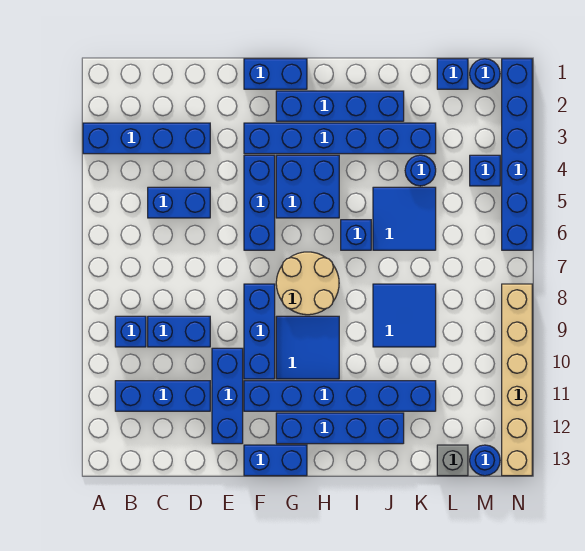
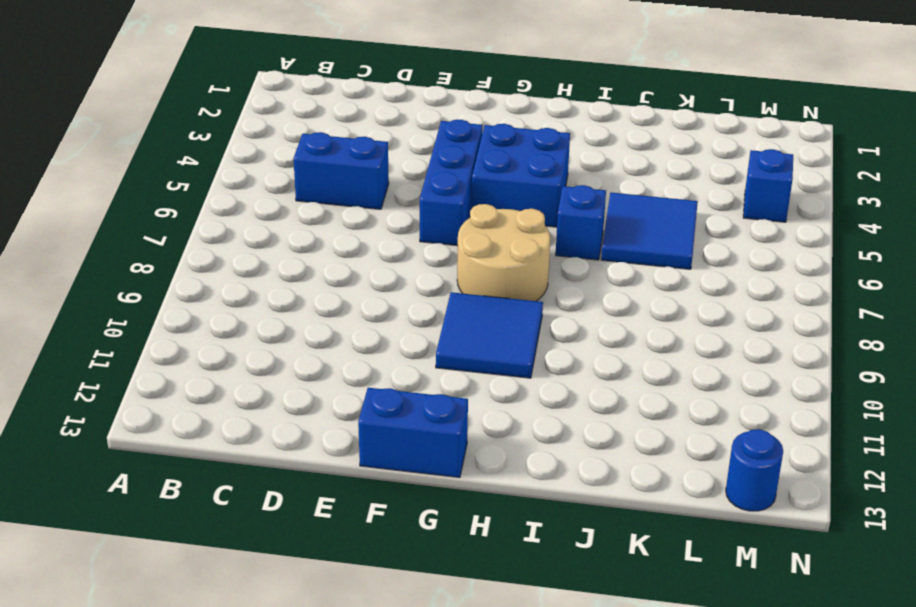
none -> blue brick A3:D3 level 1
none -> blue brick B9 level 1
none -> blue brick B11:D11 level 1

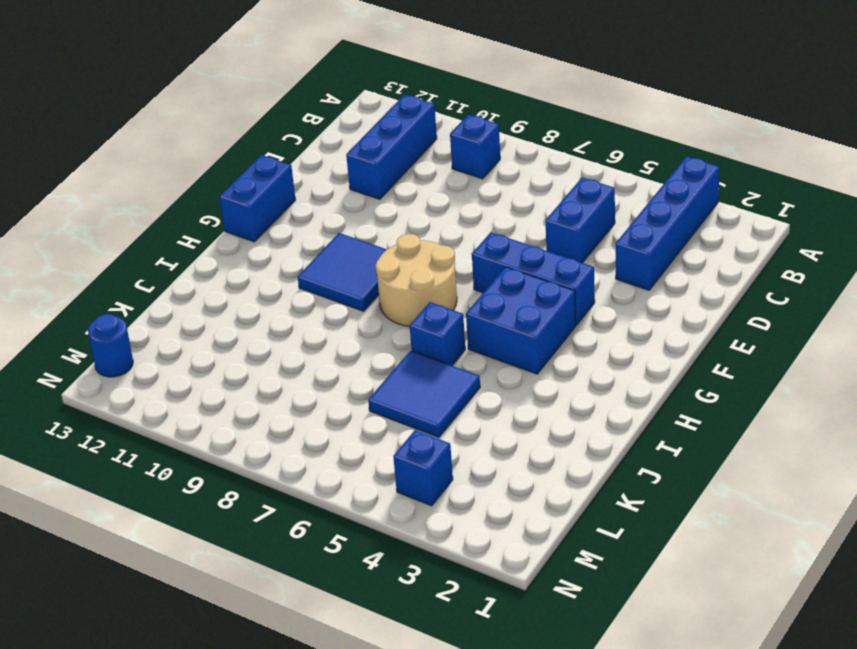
none -> blue brick C9:D9 level 1
none -> blue brick E10:E12 level 1
none -> blue brick F1:G1 level 1

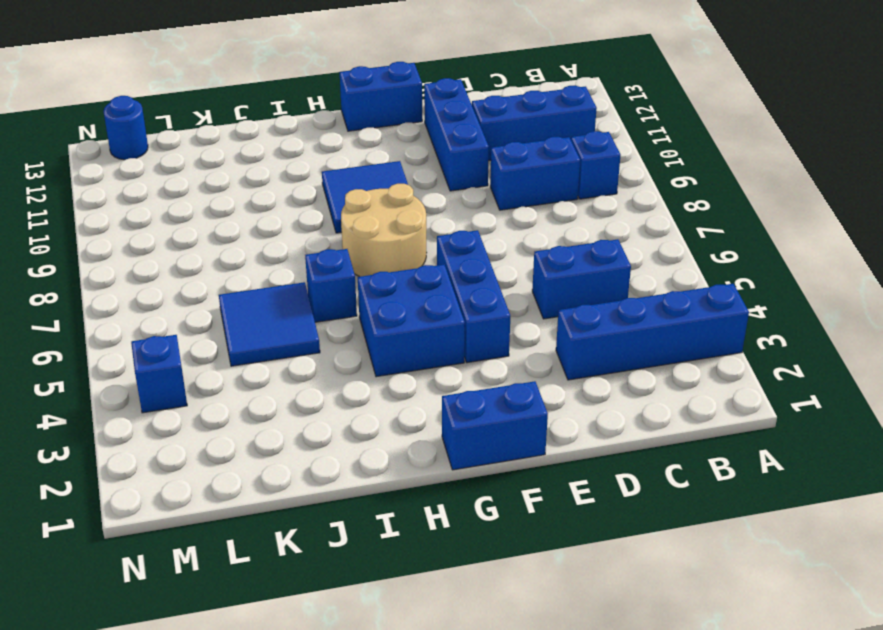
none -> blue brick F3:K3 level 1
none -> blue brick F8:F10 level 1
none -> blue brick F11:K11 level 1

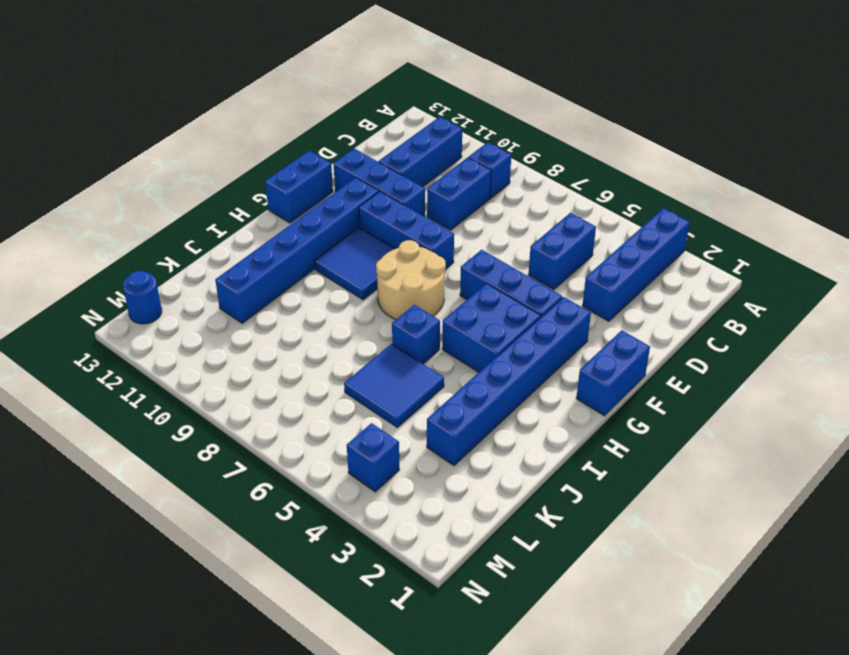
none -> blue brick G2:J2 level 1
none -> blue brick G12:J12 level 1
none -> blue tile J8:K9 level 1

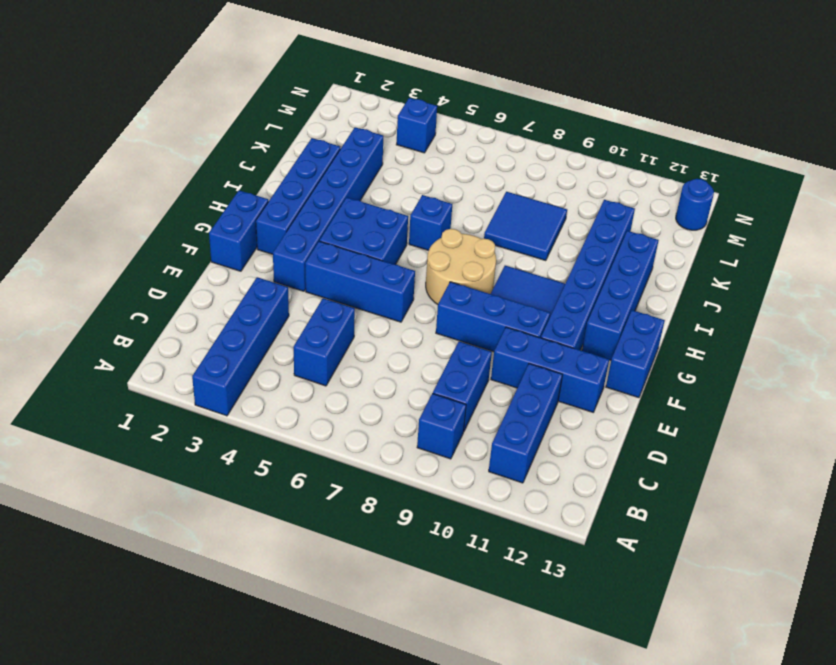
none -> blue tile J5:K6 level 1
none -> blue round brick K4 level 1
none -> blue brick L1 level 1

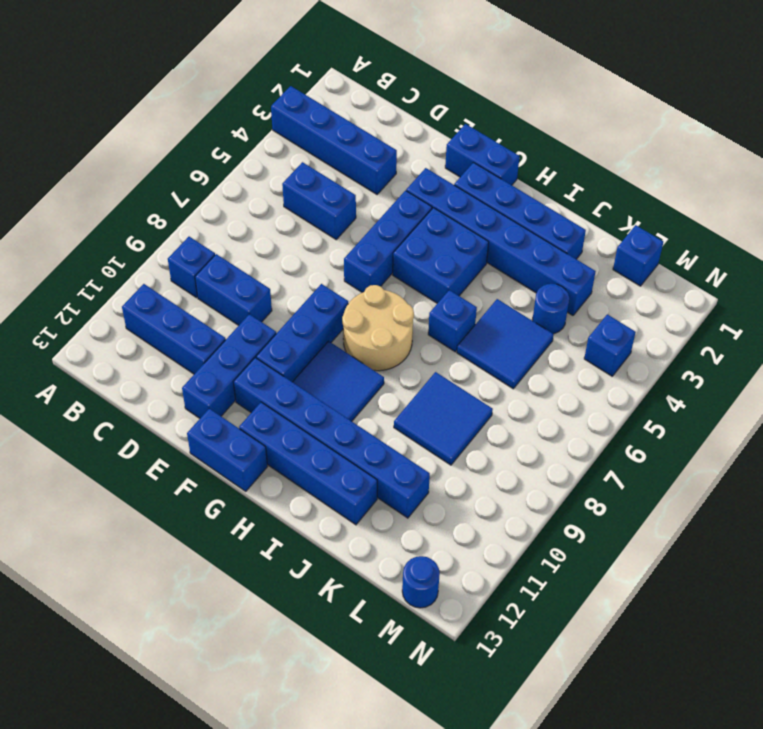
none -> grey brick L13 level 1
none -> blue round brick M1 level 1
none -> blue brick N1:N6 level 1

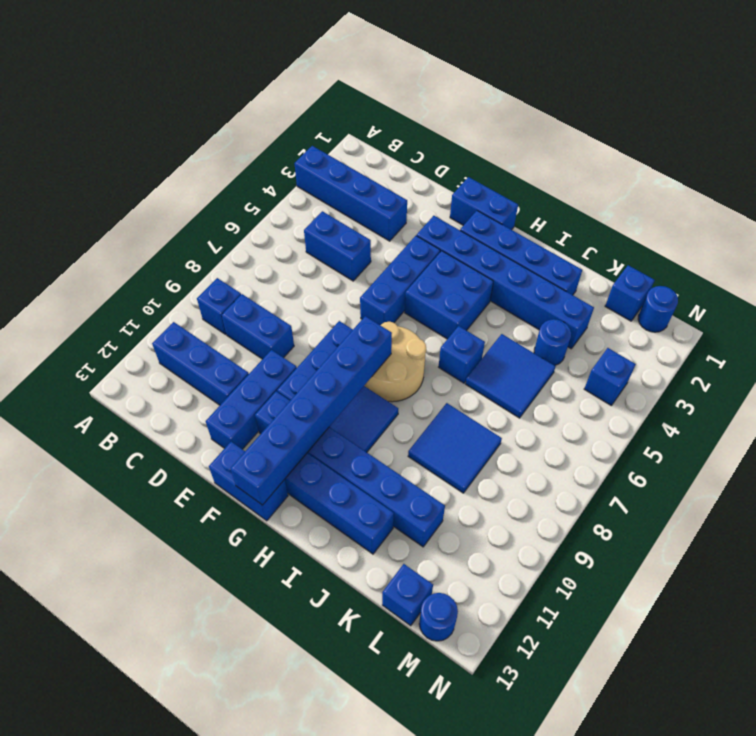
blue brick G8:G13 level 2 -> blue brick N1:N6 level 1
blue brick L13 level 1 -> grey brick L13 level 1
none -> tan brick N8:N13 level 1

